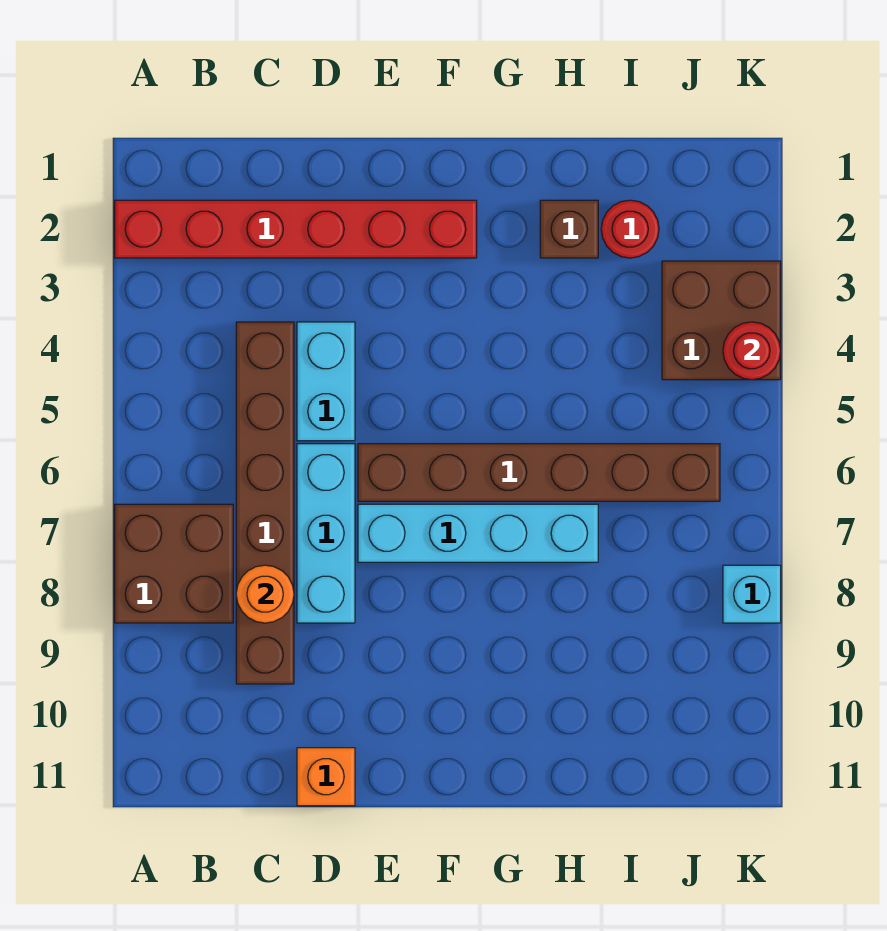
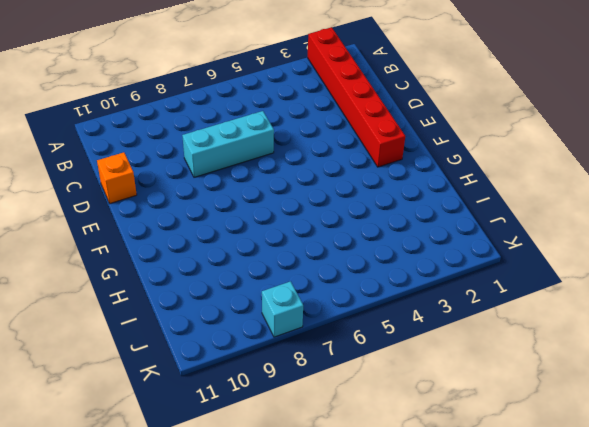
none -> brown brick A7:B8 level 1
none -> brown brick C4:C9 level 1
none -> cyan brick D4:D5 level 1

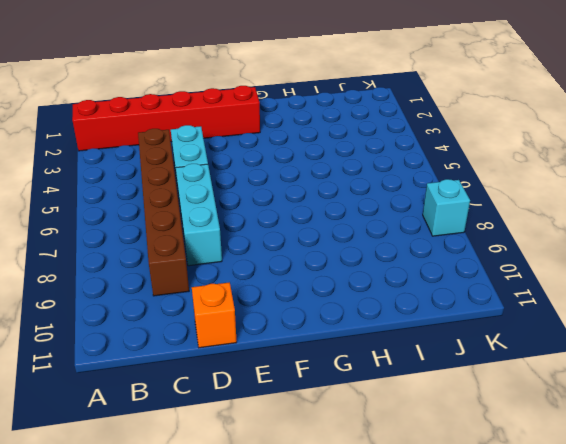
none -> brown brick A7:B8 level 1
none -> brown brick E6:J6 level 1
none -> cyan brick E7:H7 level 1

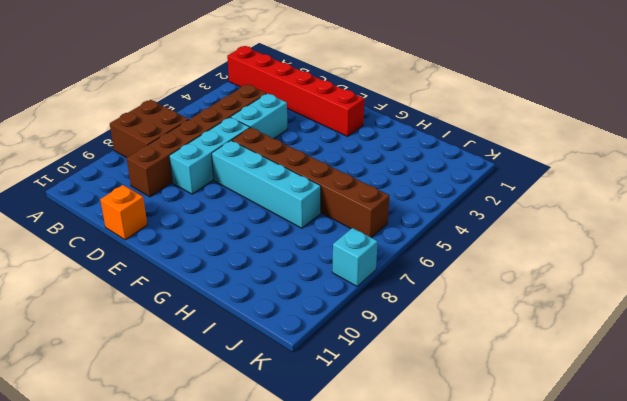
none -> brown brick H2 level 1
none -> red round brick I2 level 1
none -> brown brick J3:K4 level 1

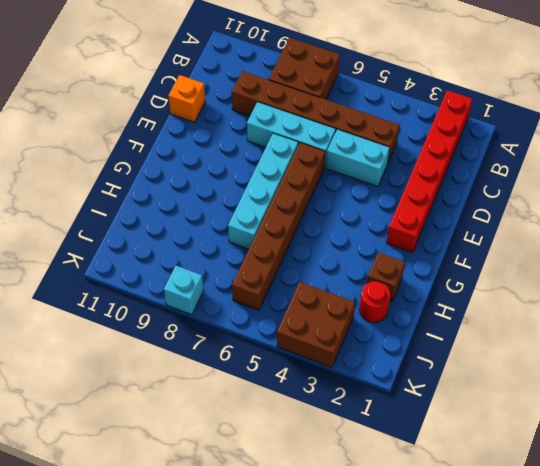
none -> orange round brick C8 level 2
none -> red round brick K4 level 2

